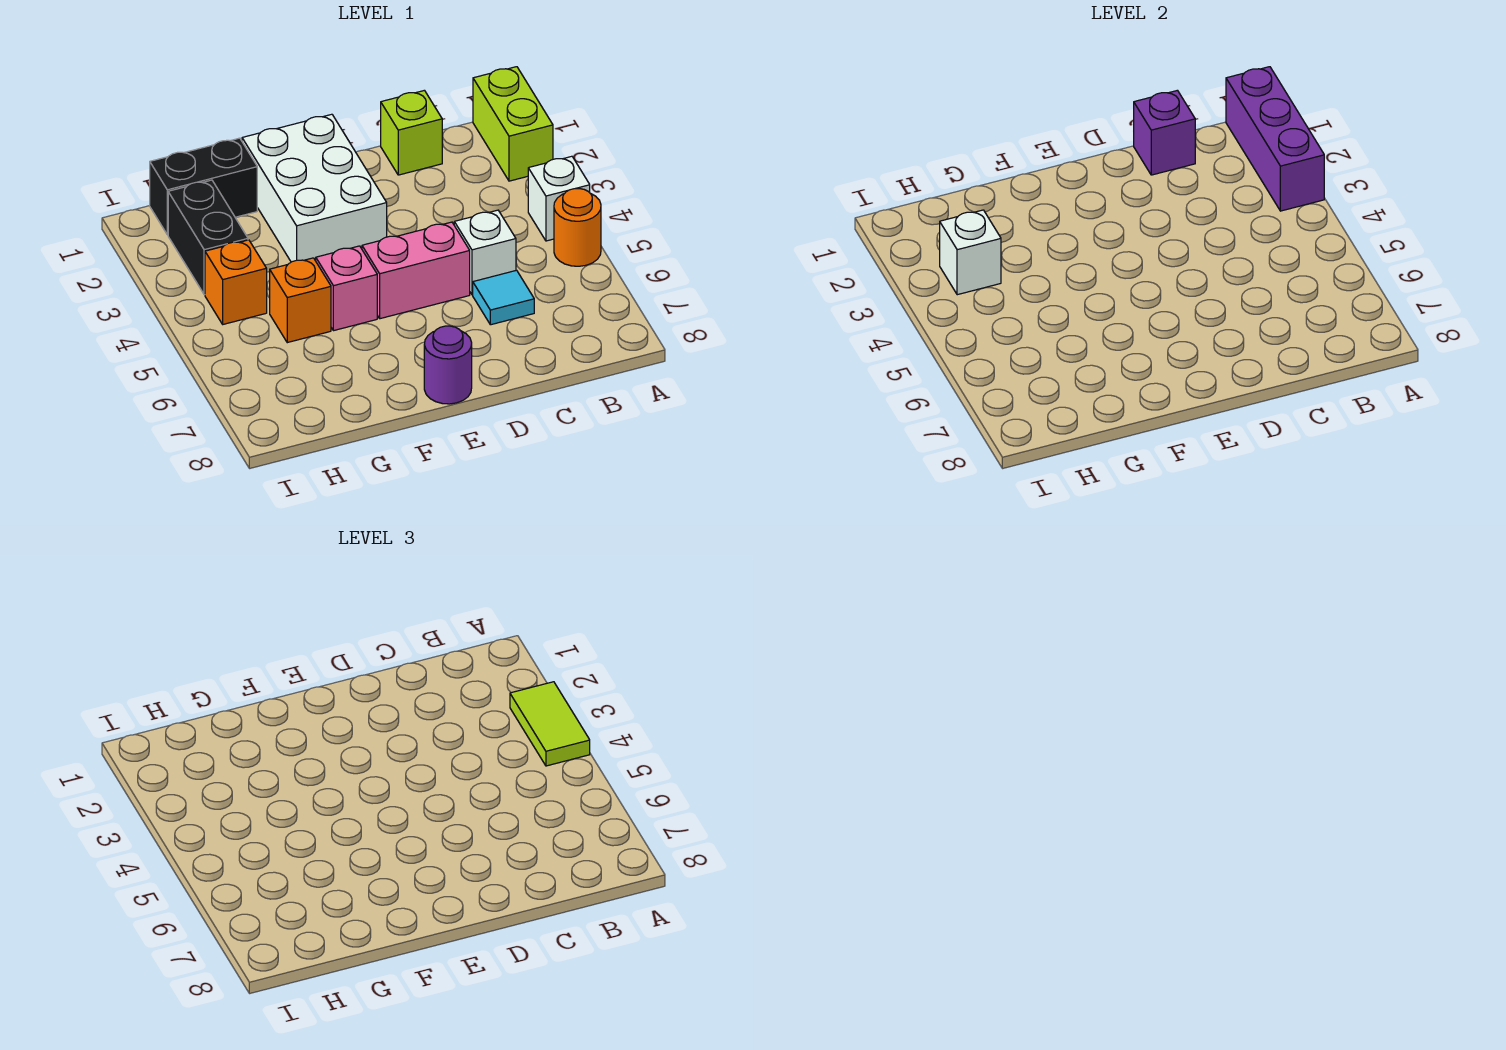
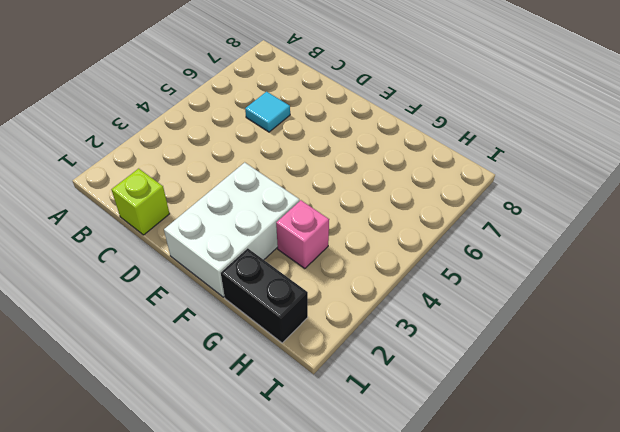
pink brick G3 level 1 -> pink brick F5 level 1
none -> lime brick A1:A2 level 1
none -> white brick A4 level 1
none -> orange round brick A5 level 1

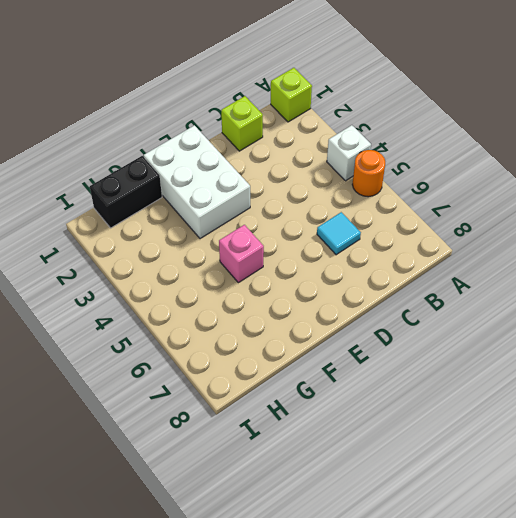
lime brick A1 level 1 -> lime brick A1:A2 level 1
none -> white brick C5 level 1
none -> pink brick D5:E5 level 1
none -> purple round brick E8 level 1

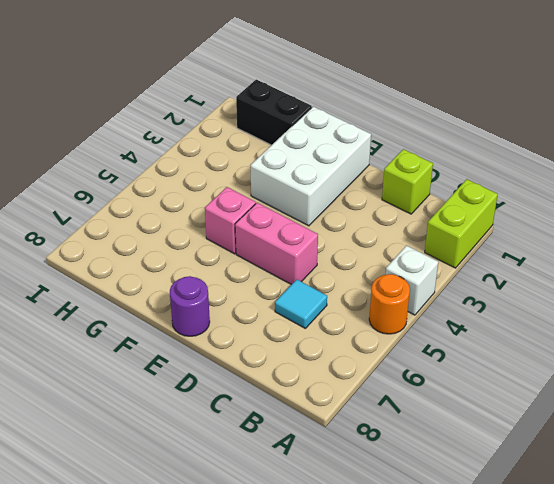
none -> white brick C5 level 1
none -> orange brick G5 level 1
none -> black brick H2:H3 level 1

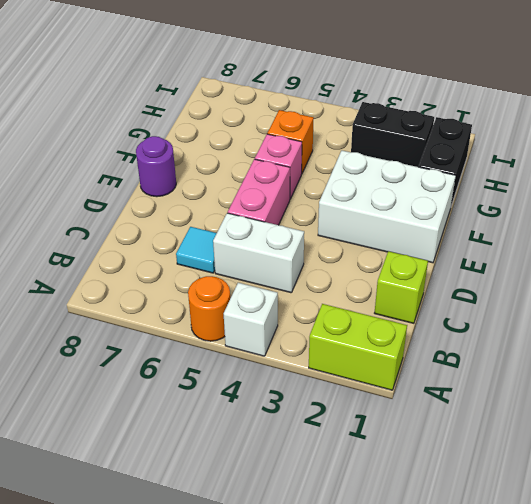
white brick C4:C5 level 1 -> white brick C5 level 1
none -> orange brick H4 level 1
none -> purple brick A1:A3 level 2
none -> purple brick C1 level 2

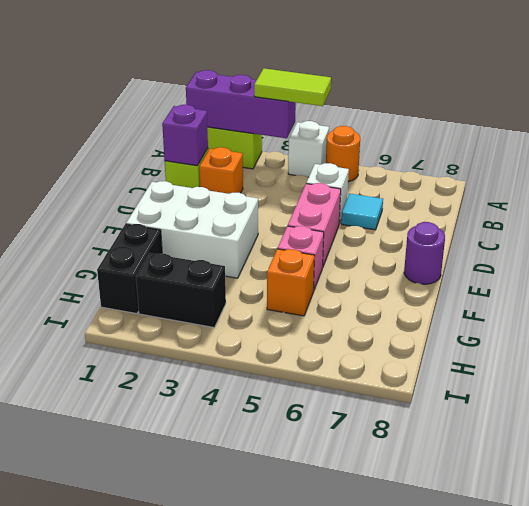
orange brick C2 level 1 -> orange brick H4 level 1
none -> white brick H3 level 2

